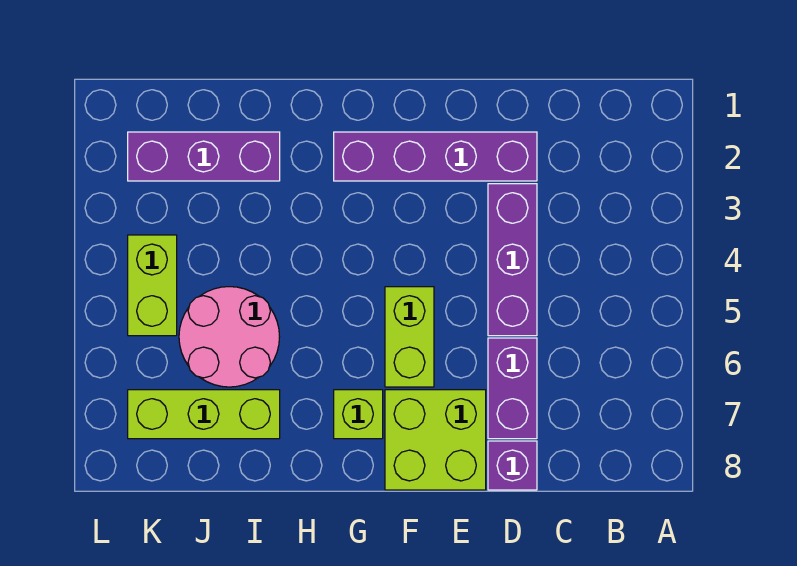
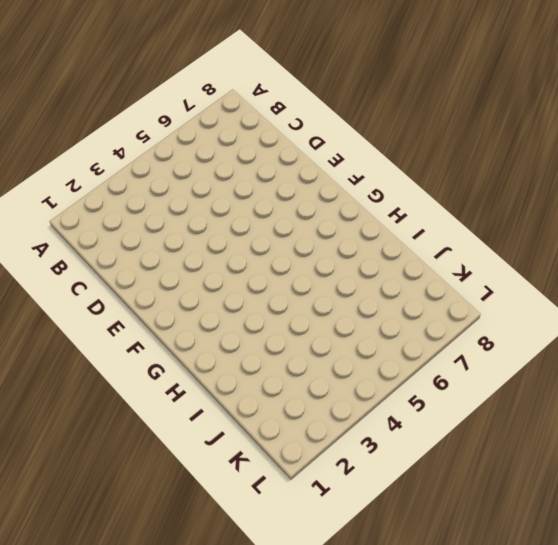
none -> purple brick D2:G2 level 1
none -> purple brick D3:D5 level 1

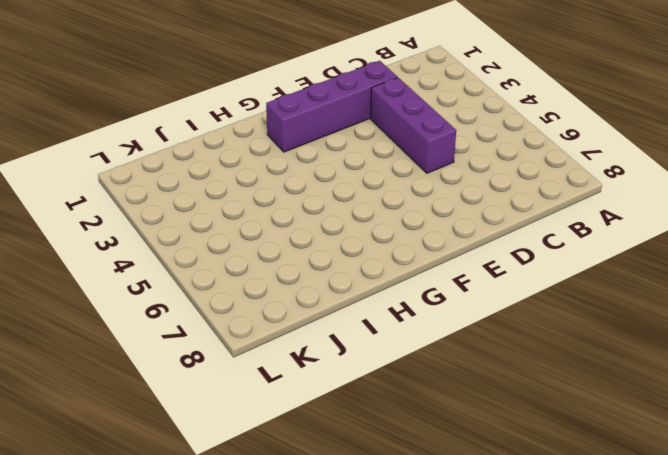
none -> purple brick D6:D7 level 1
none -> purple brick D8 level 1

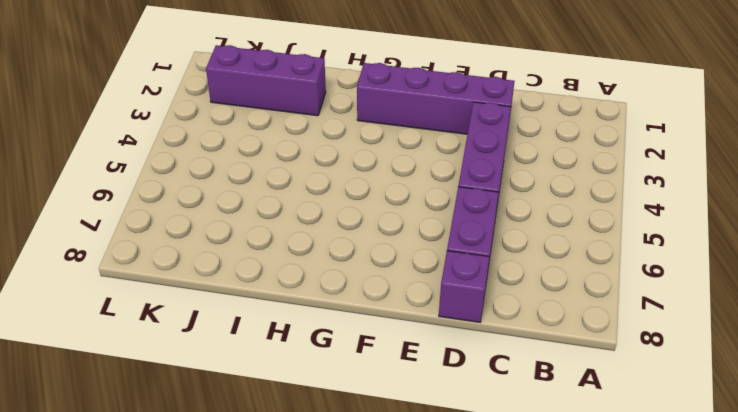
none -> lime brick E7:F8 level 1
none -> lime brick F5:F6 level 1

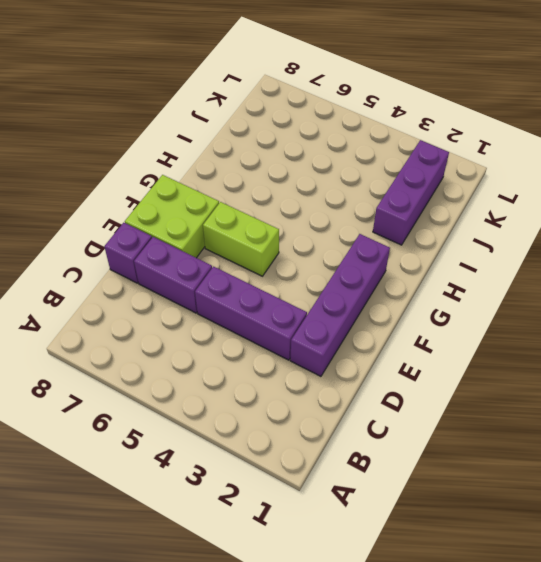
none -> lime brick G7 level 1
none -> pink round brick I5:J6 level 1

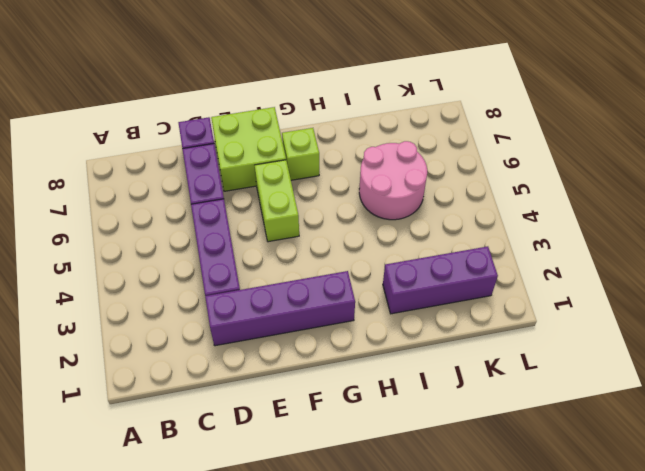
none -> lime brick I7:K7 level 1
none -> lime brick K4:K5 level 1

